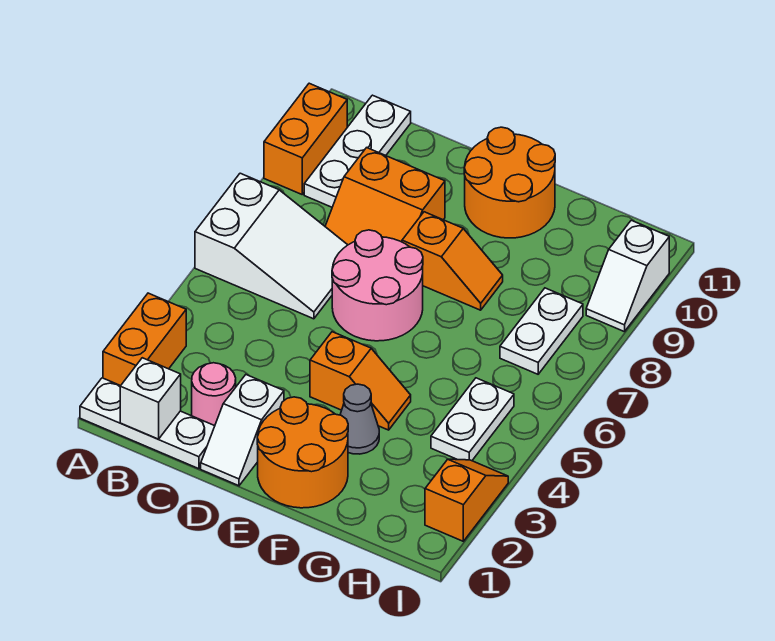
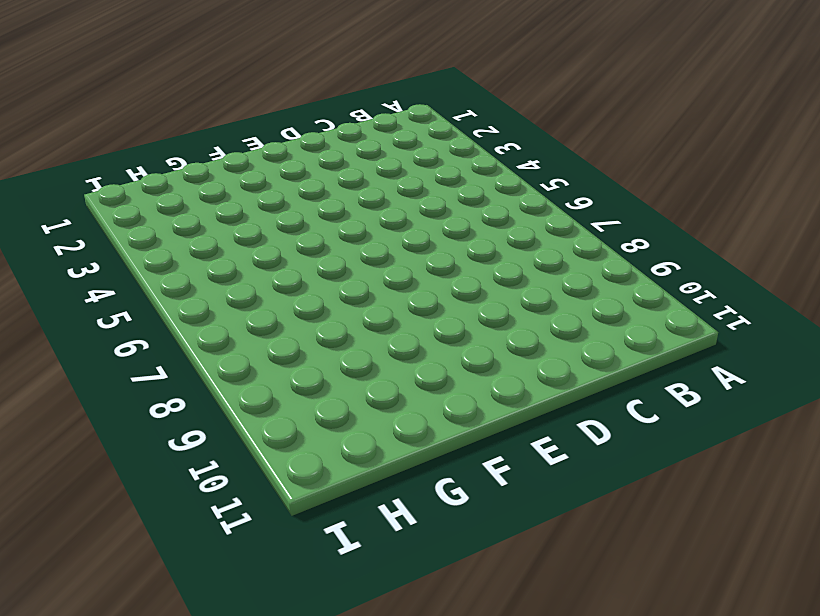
none -> white plate A1:C1 level 1
none -> orange brick A2:A3 level 1
none -> white slope A6:C7 level 1 top A

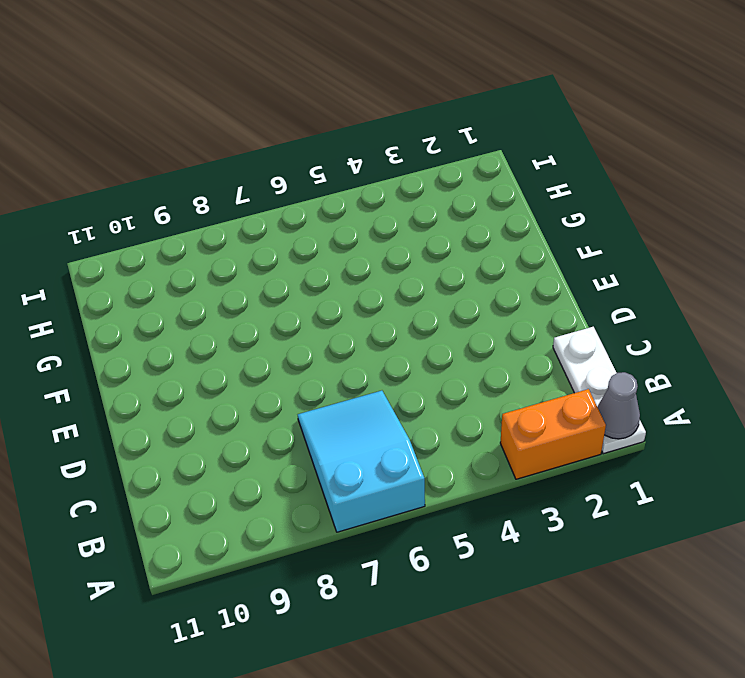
grey cone A1 level 2 -> grey cone F3 level 1
cyan slope A6:C7 level 1 top A -> white slope A6:C7 level 1 top A
none -> orange brick A9:A10 level 1
none -> white plate B9:B11 level 1
none -> pink round brick C2 level 1

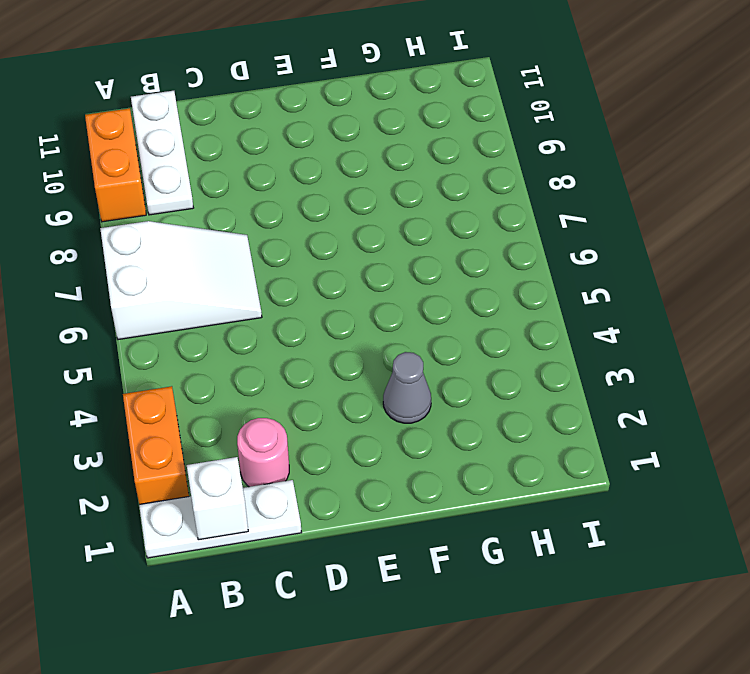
none -> orange slope C8:D9 level 1 top 9
none -> white slope D1:D2 level 1 top 2
none -> pink round brick D6:E7 level 1

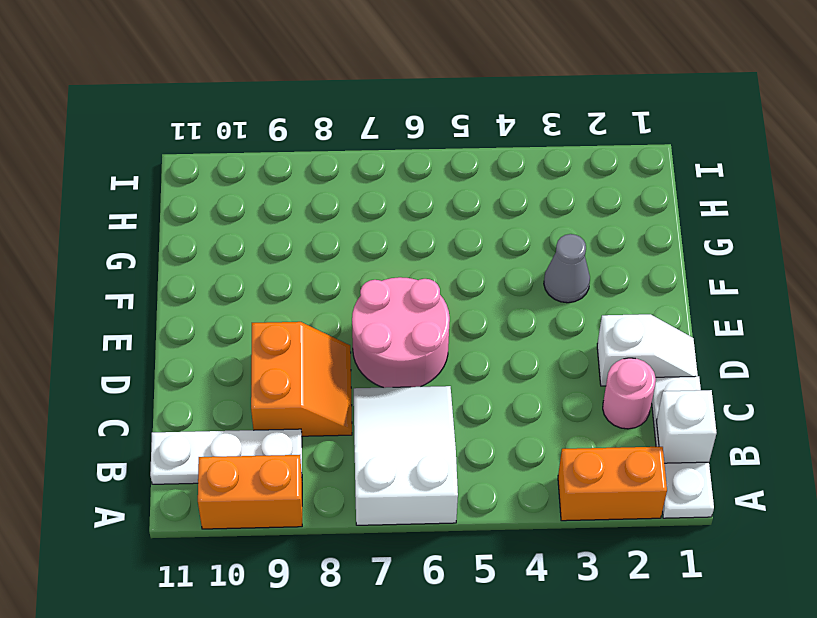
none -> orange round brick E1:F2 level 1
none -> orange slope E4:F4 level 1 top E
none -> orange slope E8:F8 level 1 top E

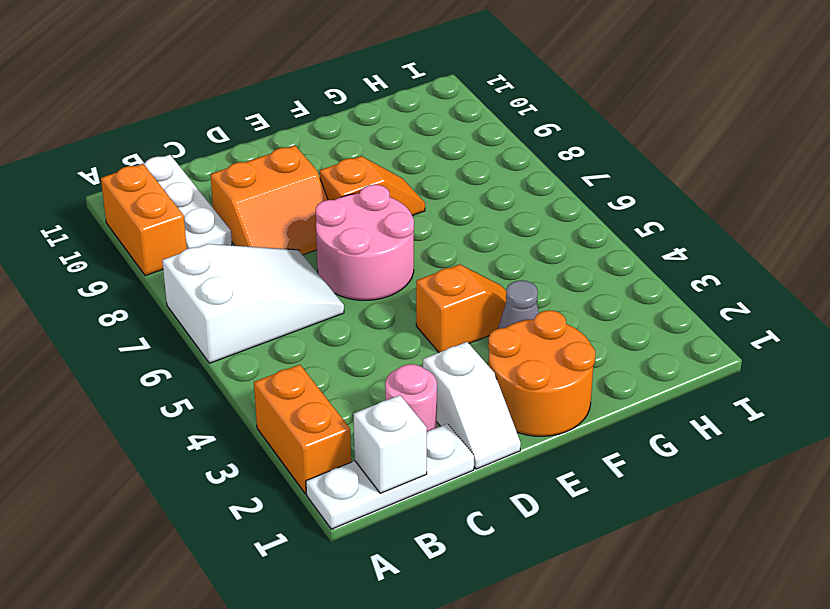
none -> orange round brick E10:F11 level 1
none -> white plate H4:H5 level 1
none -> white plate H7:H8 level 1

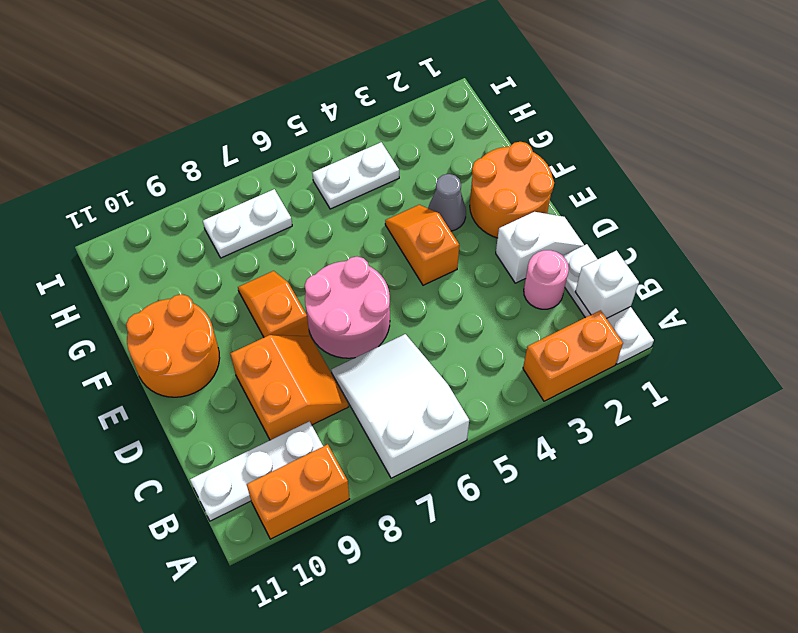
none -> orange slope I2:I3 level 1 top 2
none -> white slope I9:I10 level 1 top 10

